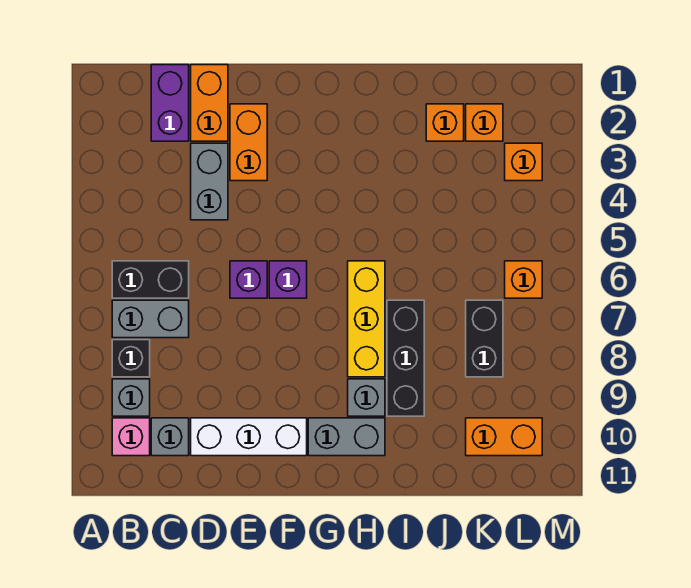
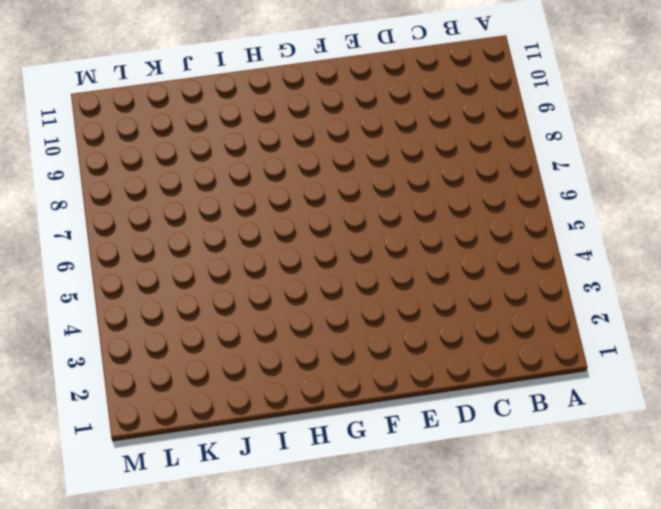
none -> black brick B6:C6 level 1
none -> grey brick B7:C7 level 1
none -> black brick B8 level 1

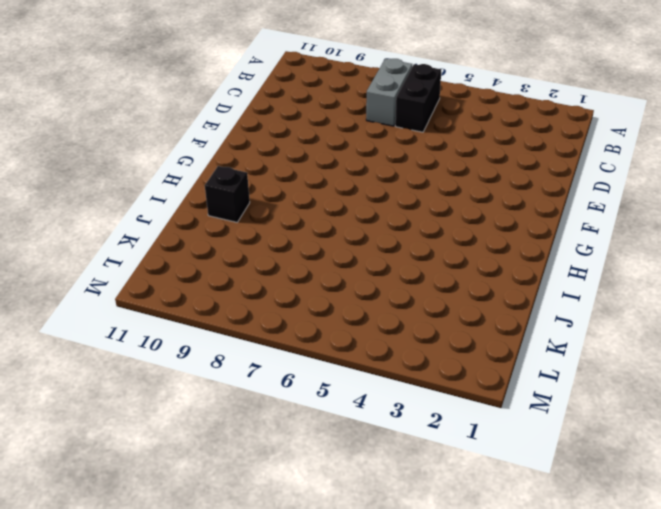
black brick I10 level 1 -> black brick B8 level 1
none -> grey brick B9 level 1
none -> pink brick B10 level 1
none -> purple brick C1:C2 level 1

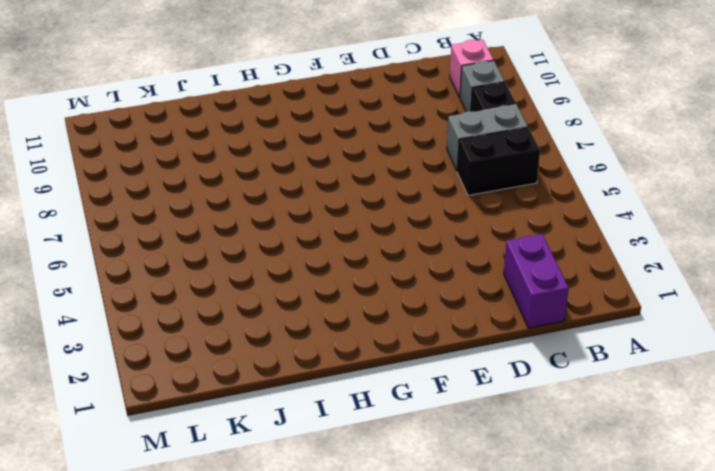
none -> grey brick C10 level 1
none -> orange brick D1:D2 level 1
none -> grey brick D3:D4 level 1

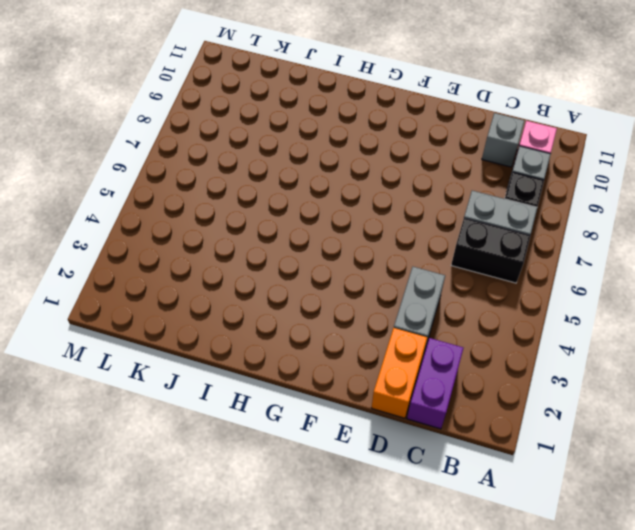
none -> white brick D10:F10 level 1
none -> orange brick E2:E3 level 1
none -> purple brick E6 level 1

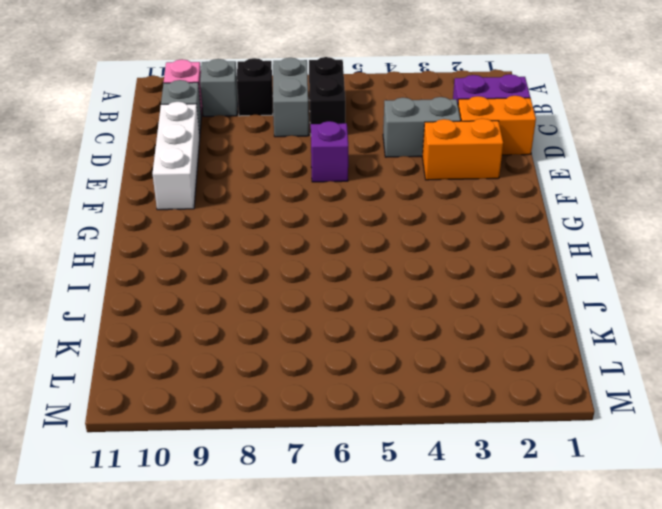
none -> purple brick F6 level 1
none -> grey brick G10:H10 level 1
none -> yellow brick H6:H8 level 1

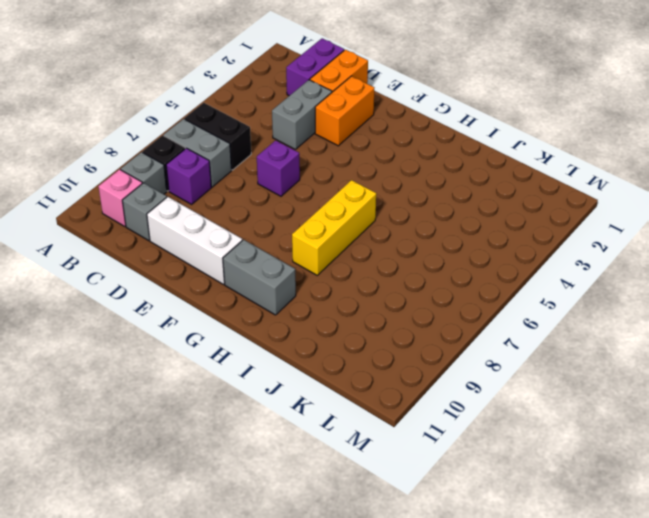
purple brick C8 level 1 -> purple brick F6 level 1
none -> grey brick H9 level 1
none -> black brick I7:I9 level 1
none -> orange brick J2 level 1

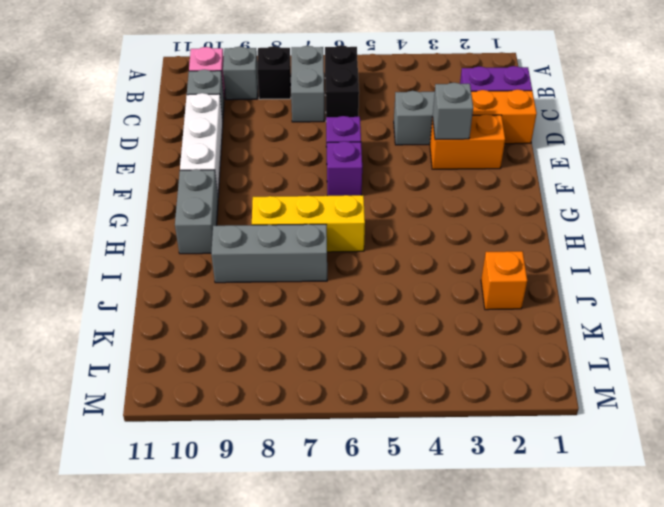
grey brick E3 level 2 -> grey brick H9 level 1
grey brick I7:I9 level 1 -> black brick I7:I9 level 1
none -> orange brick K2 level 1
none -> black brick K7:K8 level 1
none -> orange brick K10:L10 level 1

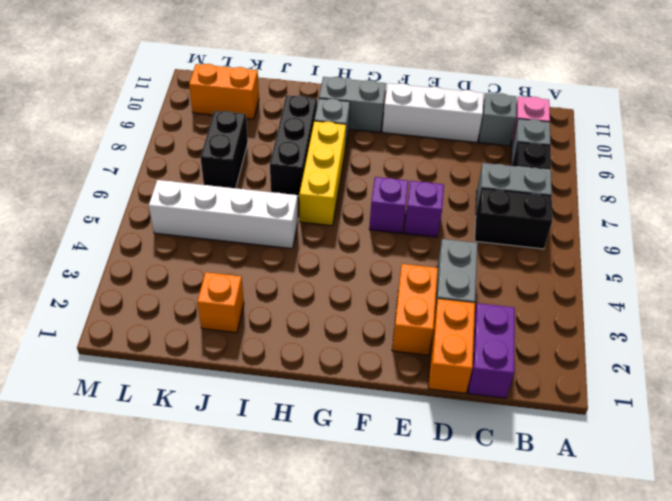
white brick I5:L5 level 1 -> none
none -> orange brick K2 level 1
none -> orange brick L3 level 1
none -> orange brick L6 level 1

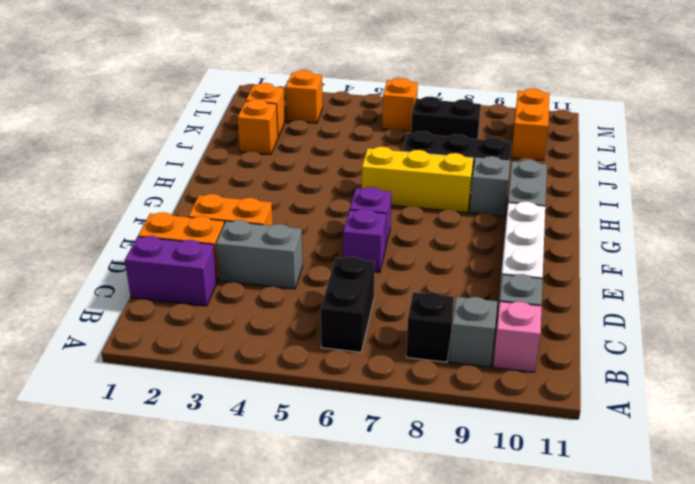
none -> grey brick B7:C7 level 1

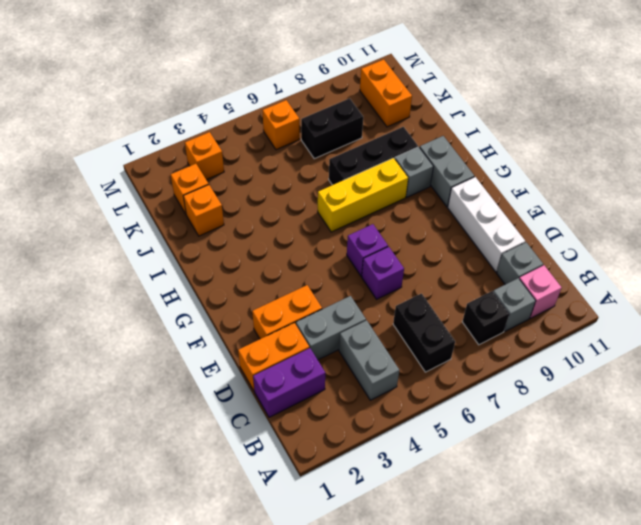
grey brick B4:C4 level 1 -> grey brick B7:C7 level 1

